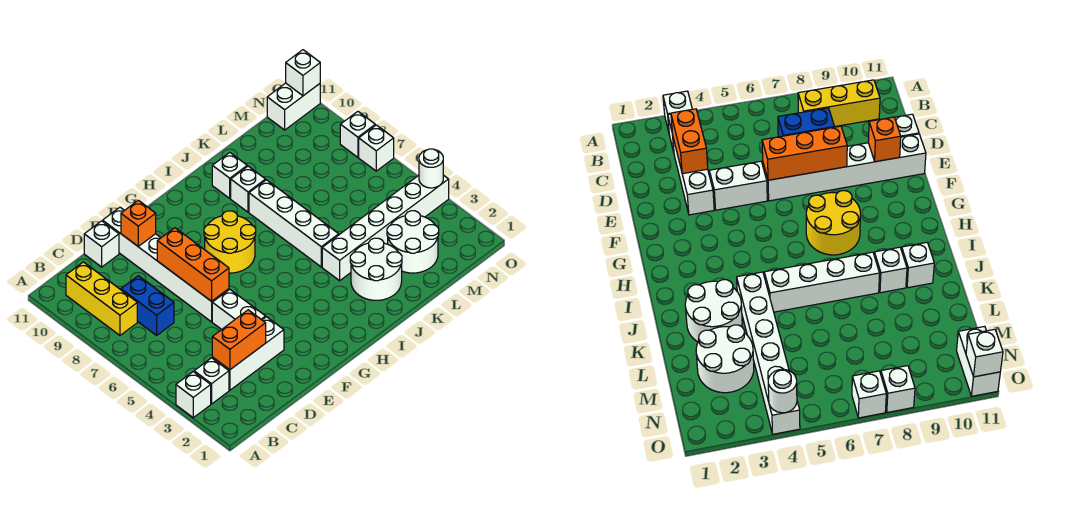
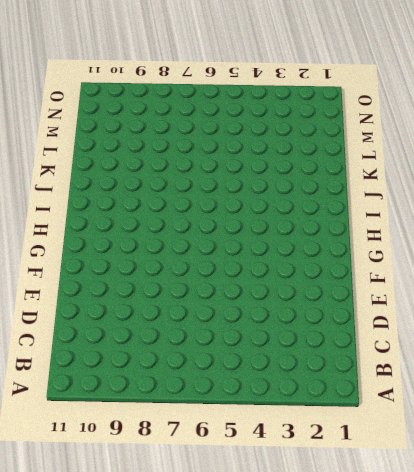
none -> white brick A3 level 1
none -> white brick B3 level 1
none -> yellow brick B8:B10 level 1

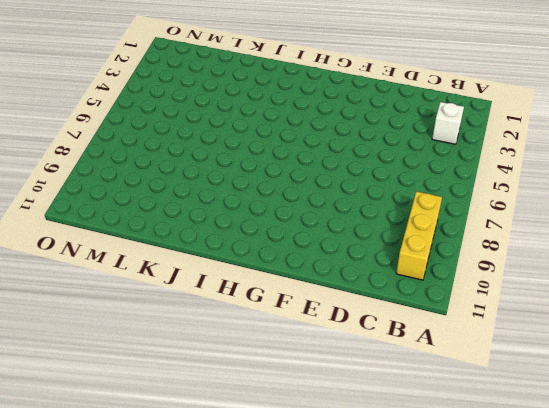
none -> white brick A3 level 1
none -> white brick C3:E3 level 1
none -> blue brick C7:C8 level 1

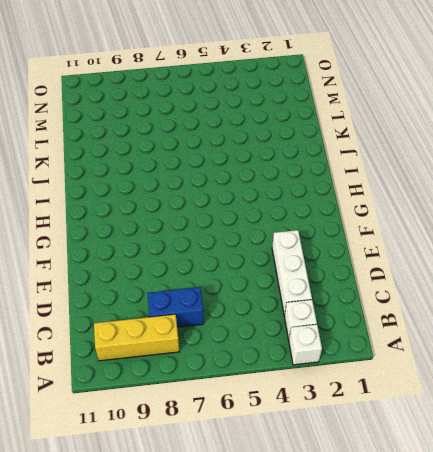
none -> white brick D11 level 1
none -> white brick E4:E5 level 1
none -> white brick E6:E11 level 1

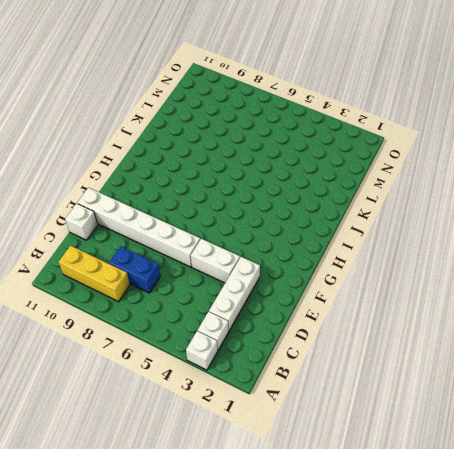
none -> yellow round brick G7:H8 level 1
none -> white round brick J2:K3 level 1
none -> white brick J4:O4 level 1

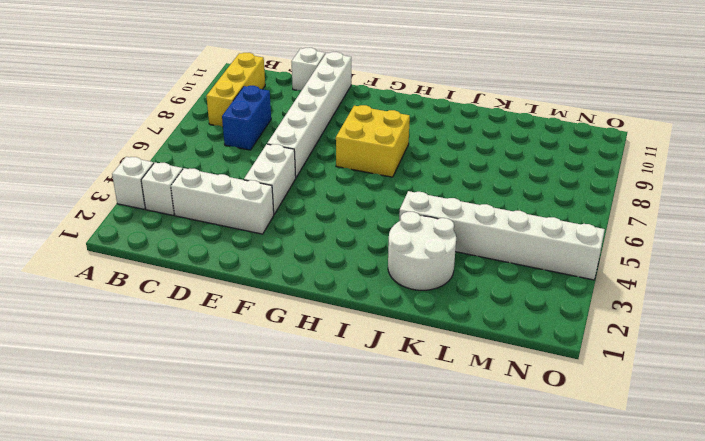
yellow brick G7:H8 level 1 -> yellow round brick G7:H8 level 1
none -> white brick J5:J8 level 1
none -> white brick J9 level 1
none -> white brick J10 level 1

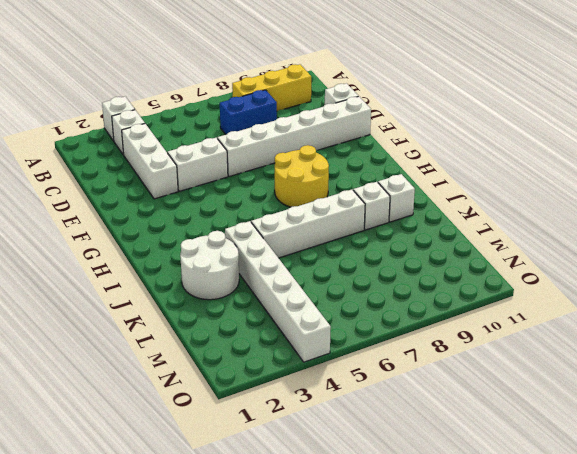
none -> white round brick L2:M3 level 1
none -> white brick N11:O11 level 1
none -> white brick O7 level 1

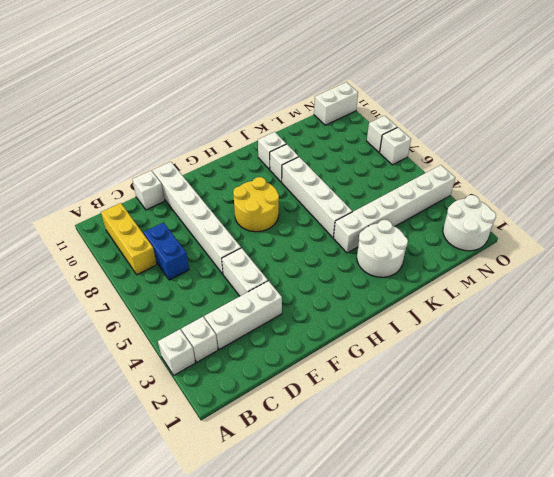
white round brick N1:O2 level 1 -> white round brick L2:M3 level 1
none -> orange brick C3:D3 level 2
none -> orange brick E6:E8 level 2
none -> orange brick E10 level 2

